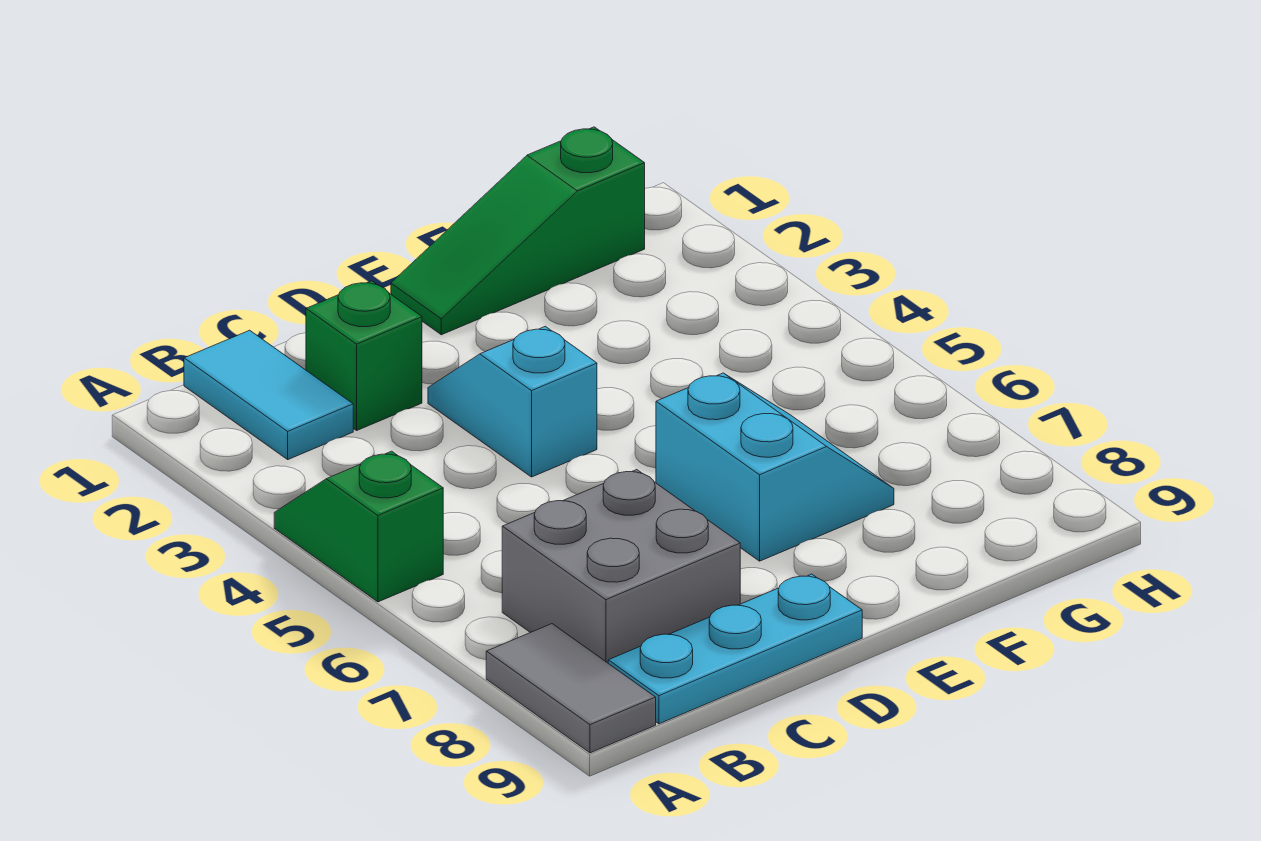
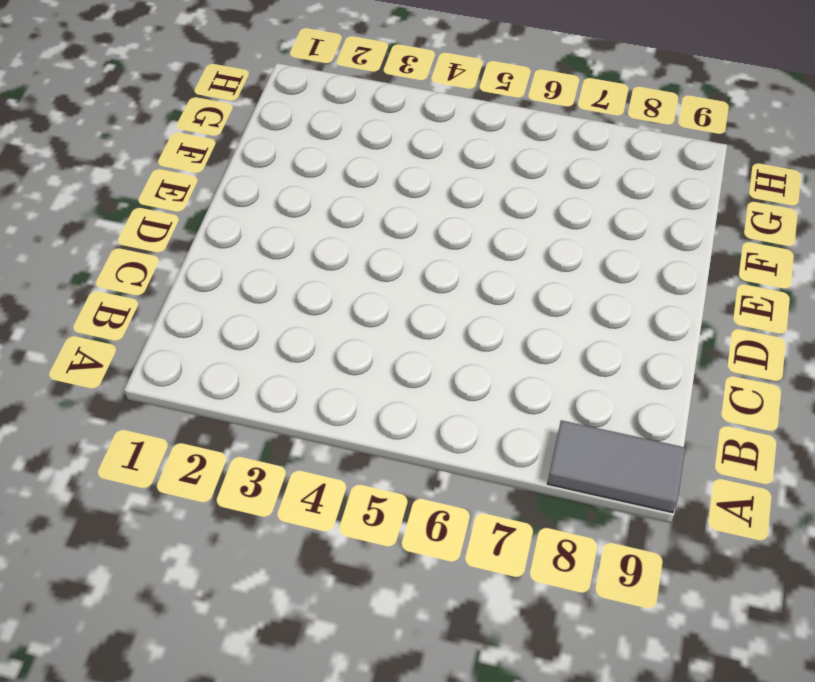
none -> green slope A4:A5 level 1 top 5
none -> cyan tile B1:B2 level 1

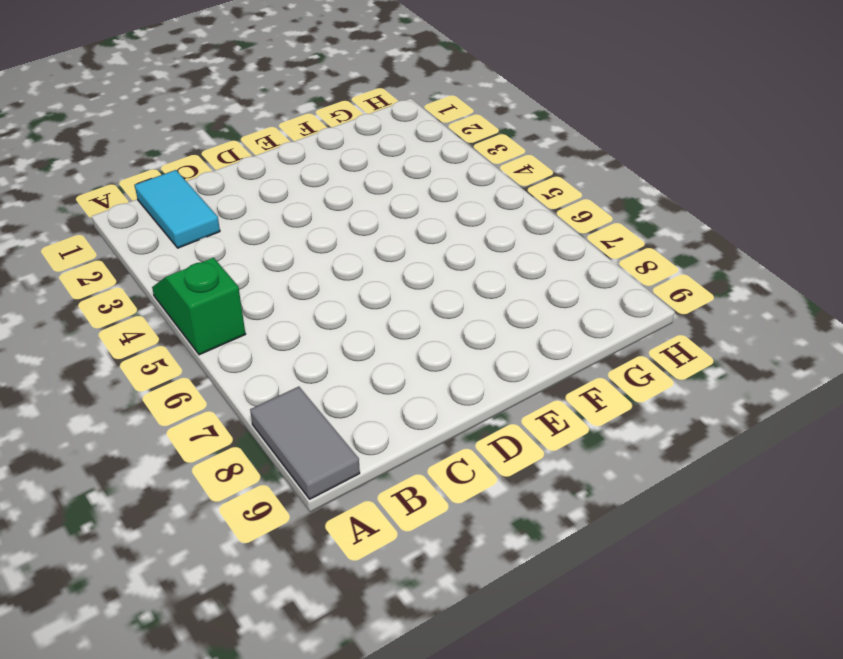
none -> grey brick B7:C8 level 1
none -> cyan plate B9:D9 level 1

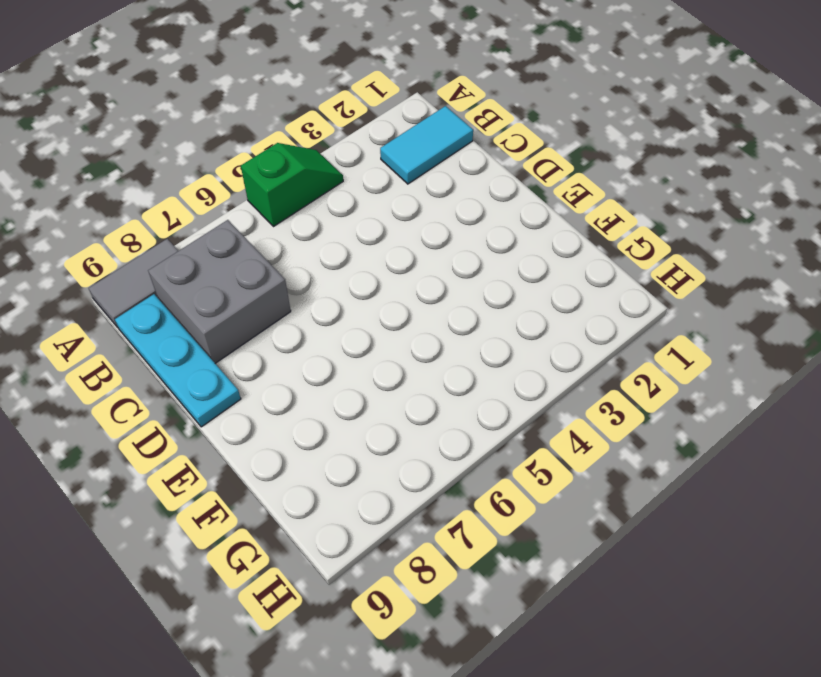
none -> green brick C2 level 1
none -> cyan slope D3:D4 level 1 top 4

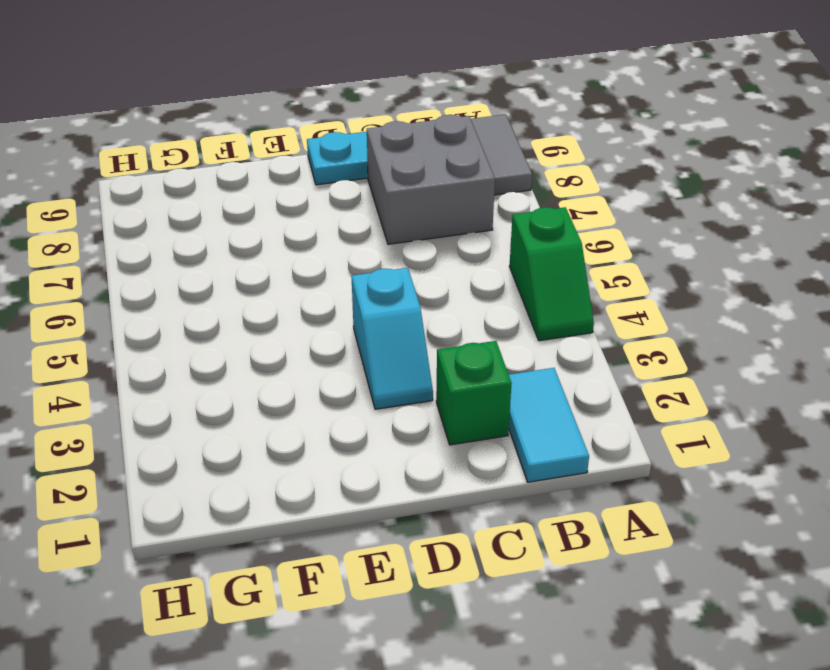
none -> green slope E1:G1 level 1 top G
none -> cyan slope E6:F7 level 1 top E

